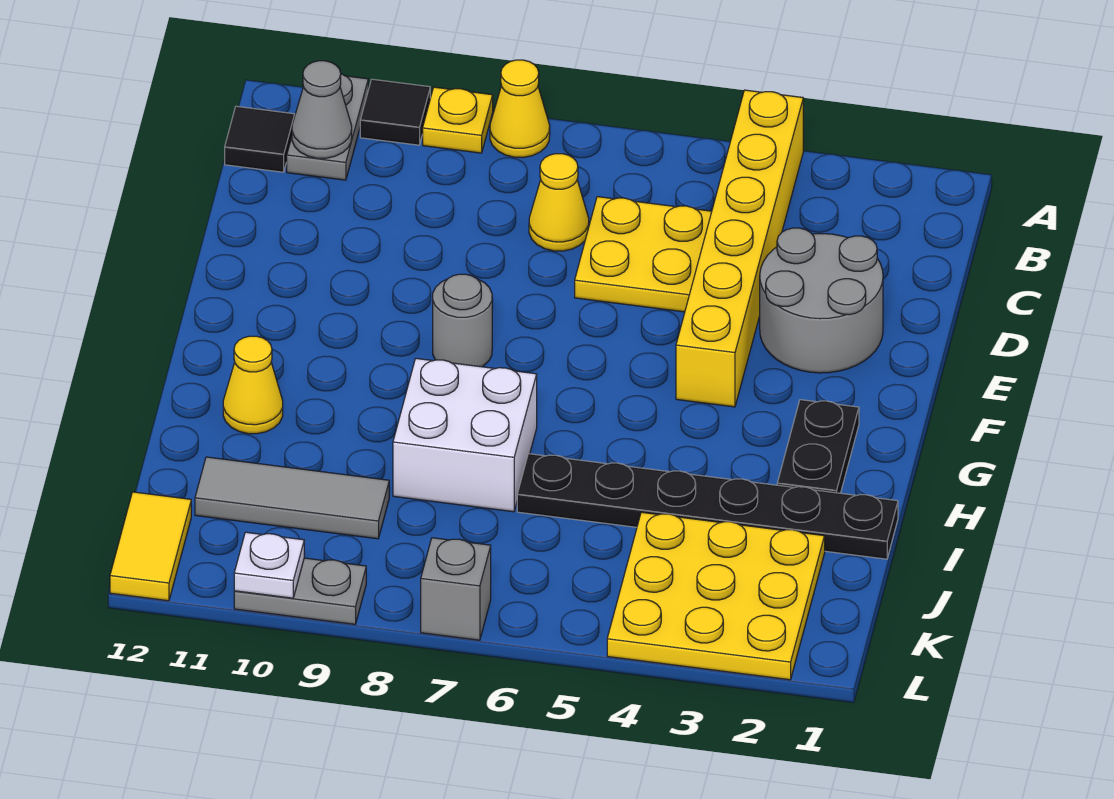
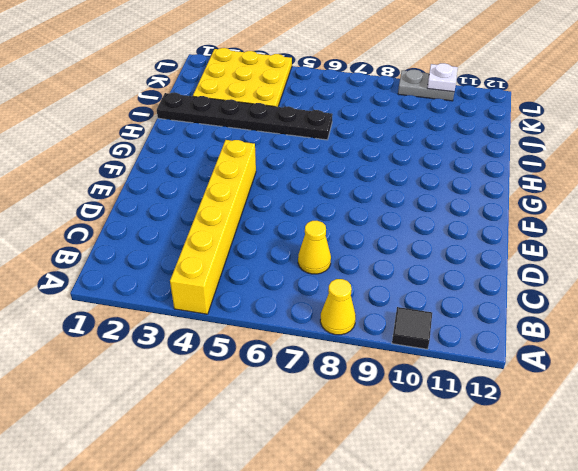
none -> yellow plate A9 level 1
none -> grey plate A11:B11 level 1
none -> black tile B12 level 1

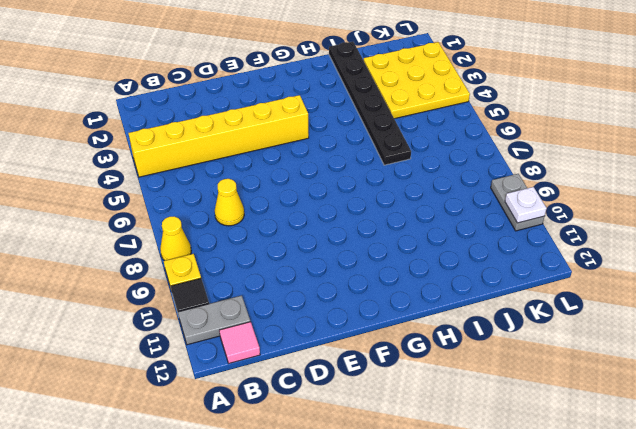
pink tile B12 level 1 -> black tile B12 level 1
none -> yellow plate C5:D6 level 1
none -> grey round brick D2:E3 level 1
none -> grey round brick F8 level 1

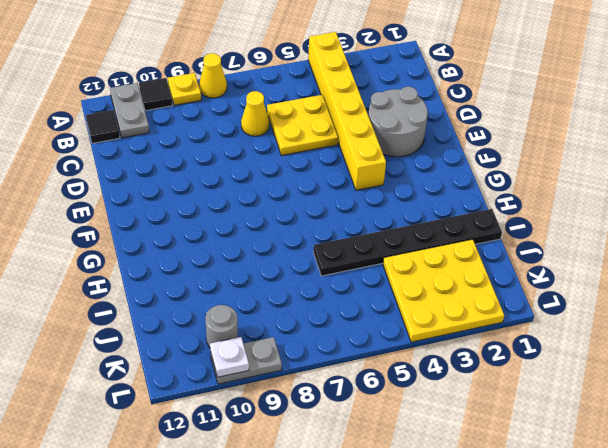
grey round brick K10 level 1 -> grey round brick F8 level 1
none -> black plate G2:H2 level 1
none -> white brick H7:I8 level 1
none -> yellow cone H11 level 1

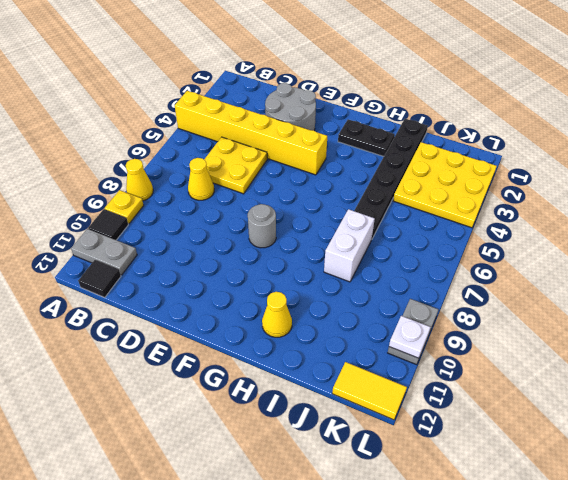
white brick I7:I8 level 1 -> white brick H7:I8 level 1
none -> grey tile J9:J11 level 1
none -> grey brick L7 level 1
none -> grey cone B11 level 2

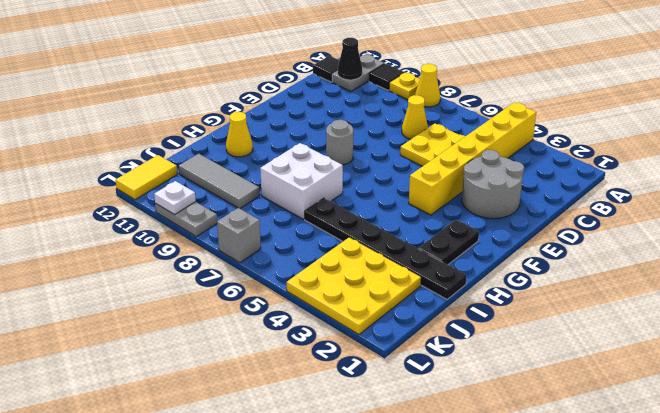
black cone B11 level 2 -> grey cone B11 level 2

